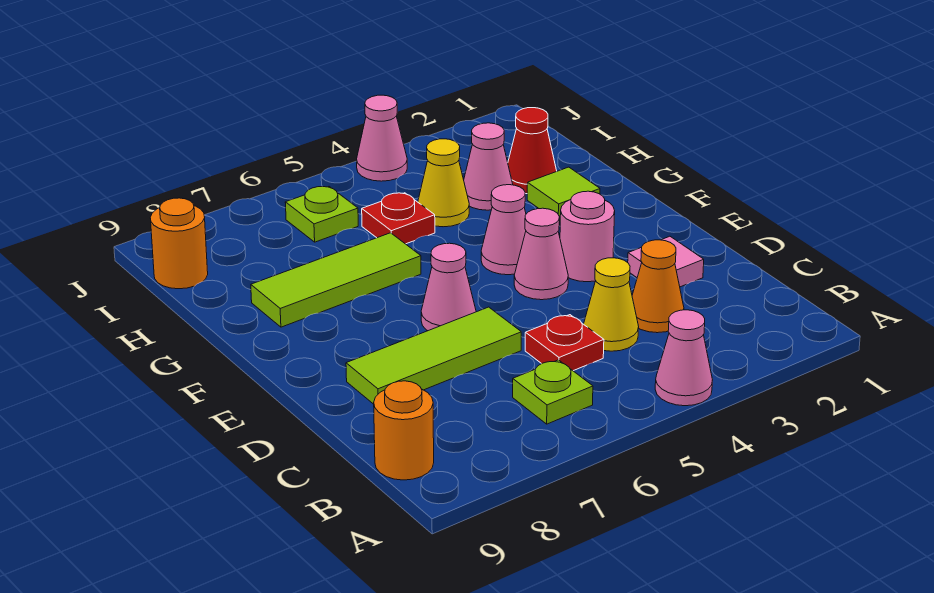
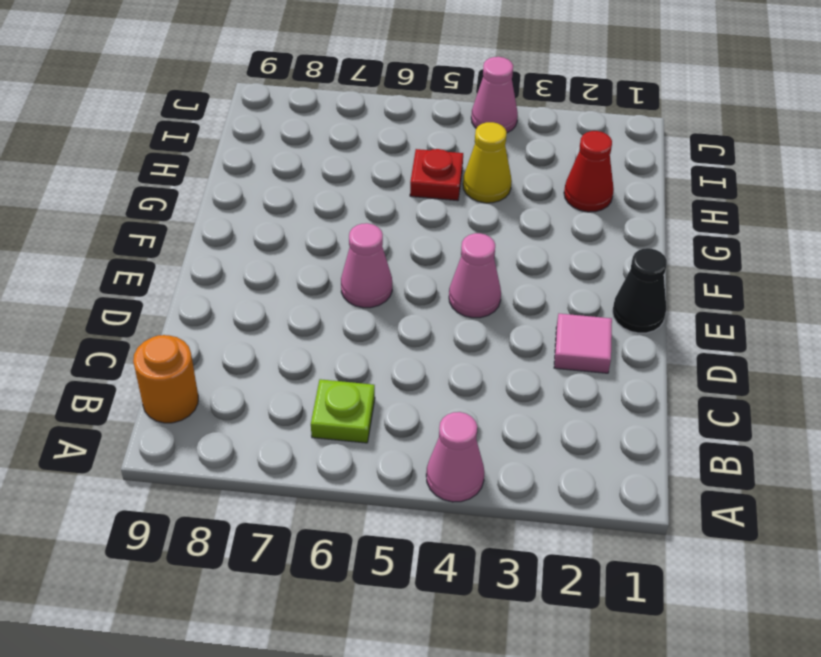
black cone E1 level 1 -> none
none -> orange cone C3 level 1
none -> yellow cone C4 level 1
none -> red plate C5 level 1

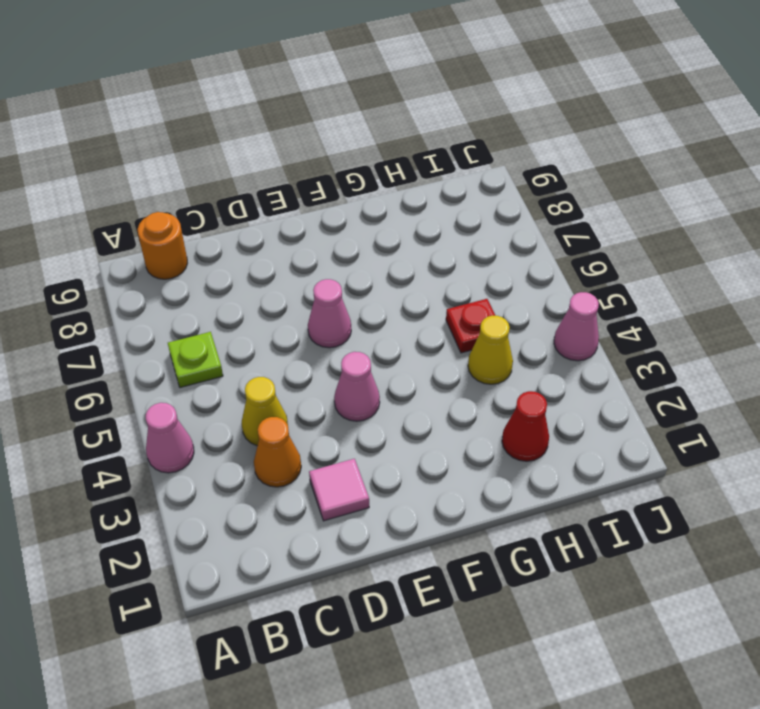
none -> red plate C5 level 1
none -> lime tile D6:D8 level 1
none -> pink round brick E3 level 1

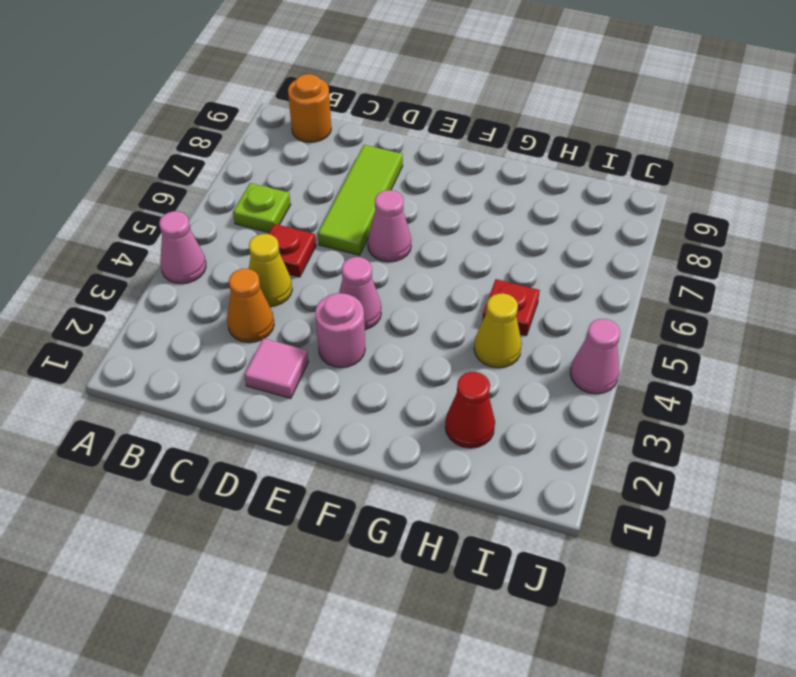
none -> pink cone F4 level 1
none -> lime tile G2 level 1
none -> lime tile G6:G8 level 1

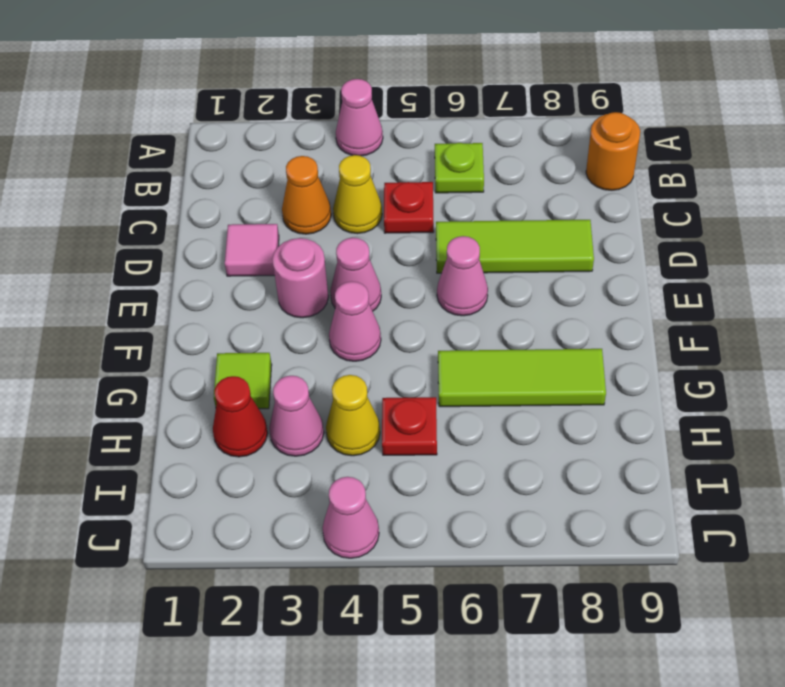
none -> lime plate I6 level 1
none -> orange round brick I9 level 1

